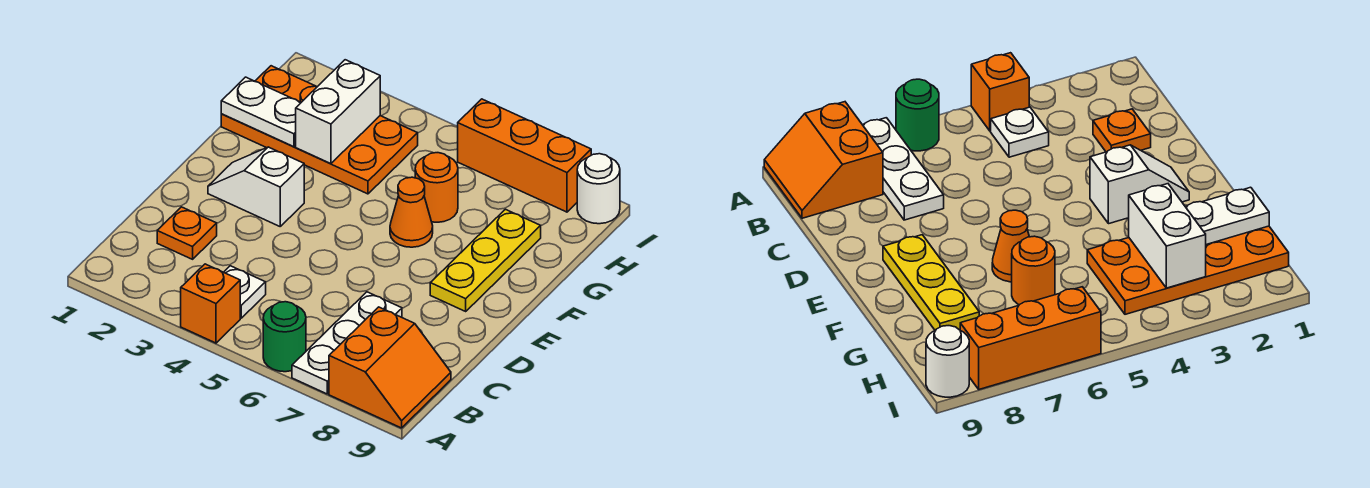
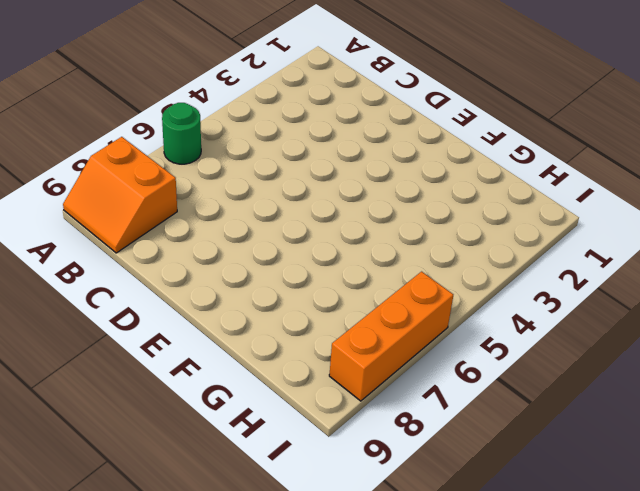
none -> orange brick A4 level 1
none -> white plate A7:C7 level 1
none -> white plate B4 level 1

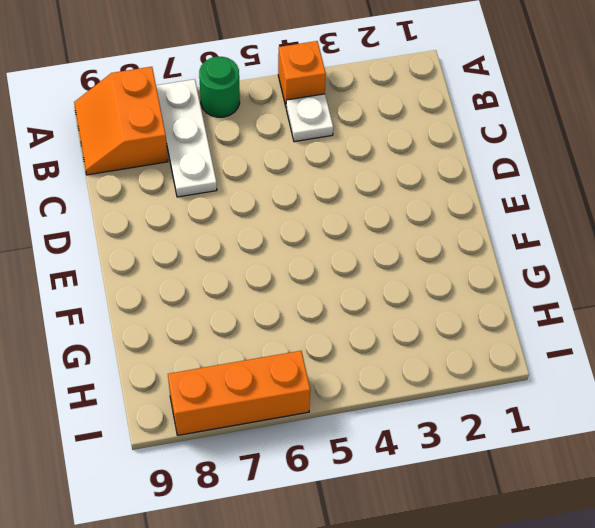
none -> orange plate C2 level 1
none -> white slope E2:E3 level 1 top 3
none -> yellow plate E8:G8 level 1

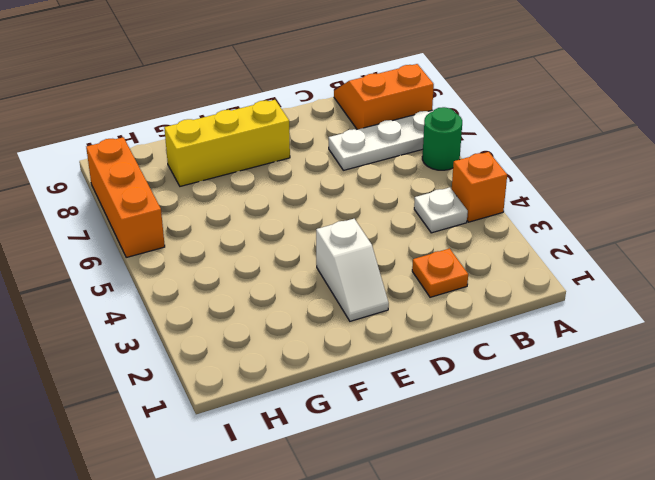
yellow brick E8:G8 level 1 -> yellow plate E8:G8 level 1
none -> orange cone F6 level 1
none -> orange plate G1:H4 level 1
none -> orange round brick G6 level 1

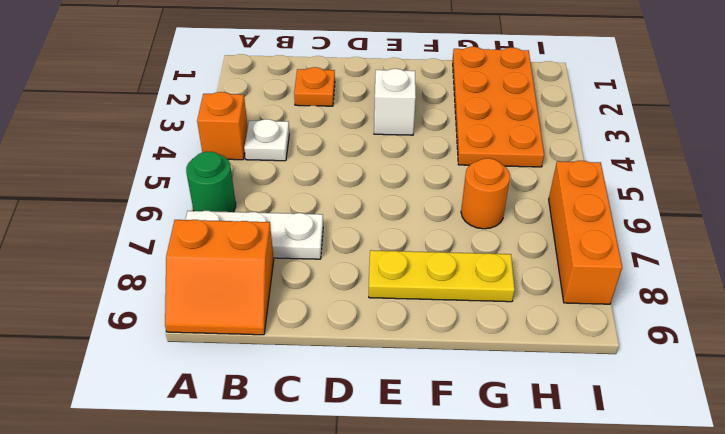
none -> orange cone F6 level 1
none -> white round brick I9 level 1
none -> white plate G1:G2 level 2

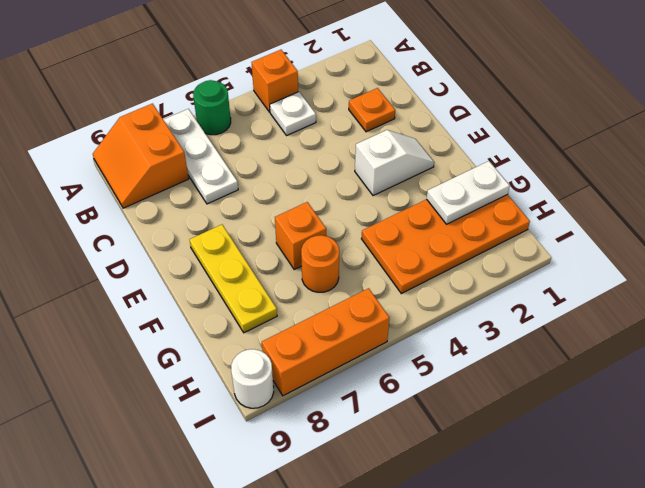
orange brick F6 level 1 -> orange cone F6 level 1
none -> white brick G3:H3 level 2

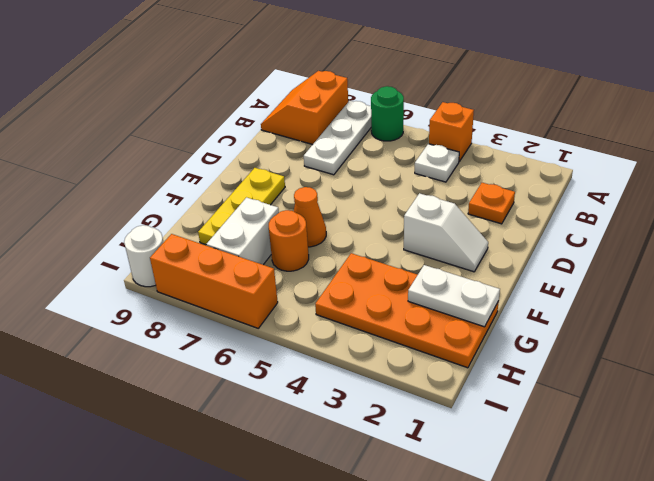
white brick G7:H7 level 1 -> white brick G3:H3 level 2

